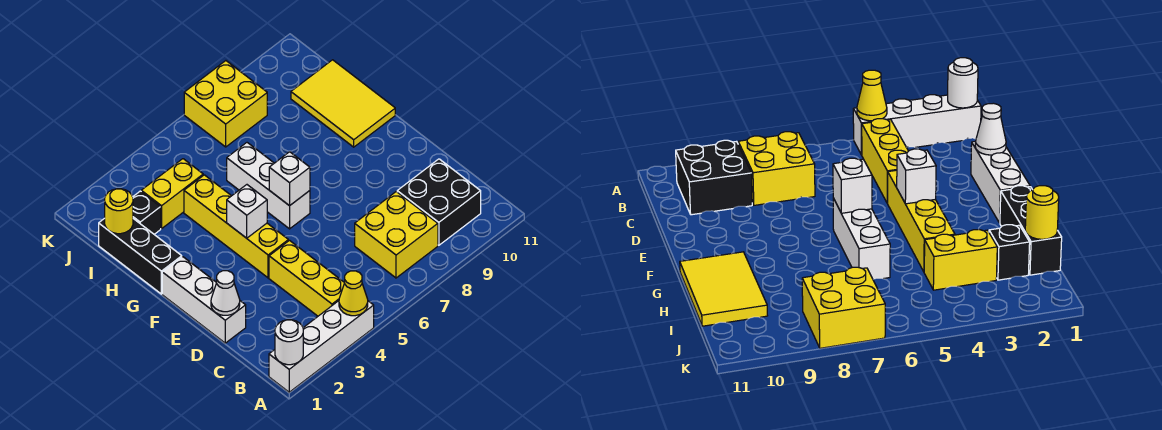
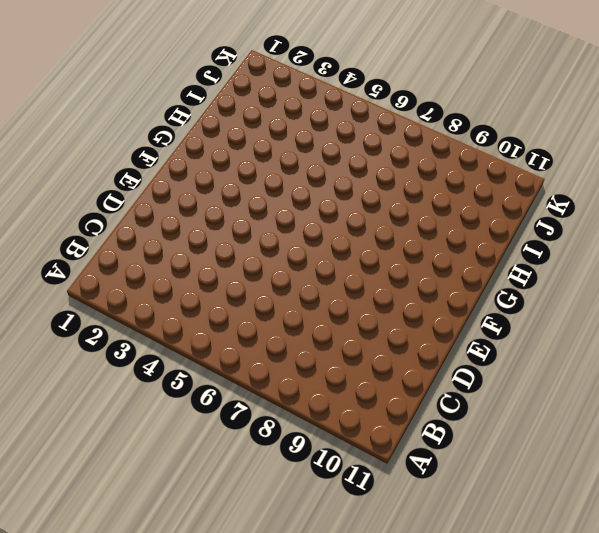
none -> white brick A1:A4 level 1
none -> yellow brick B4:D4 level 1
none -> yellow brick B7:C8 level 1

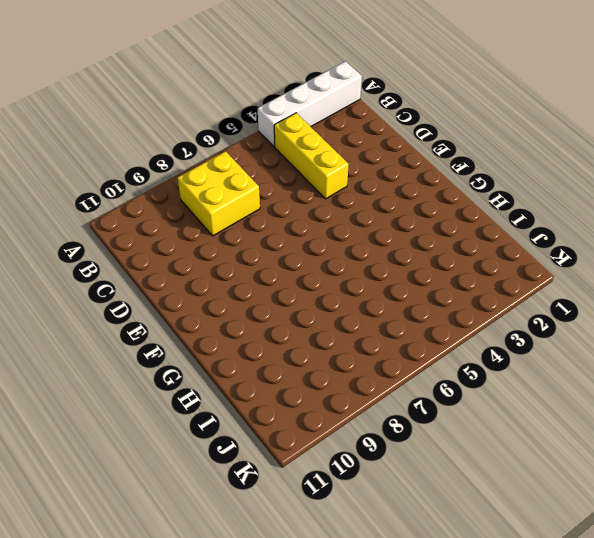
none -> black brick B9:C10 level 1
none -> white brick D1:F1 level 1
none -> yellow brick E4:H4 level 1

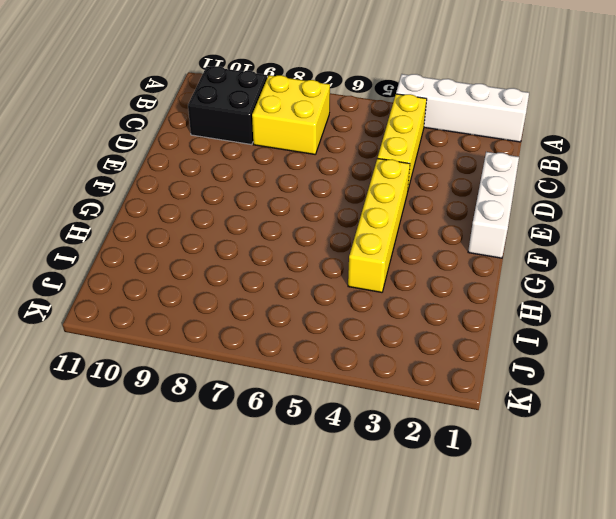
none -> white brick F6:H6 level 1
none -> black brick G1:I1 level 1
none -> yellow tile G10:I11 level 1

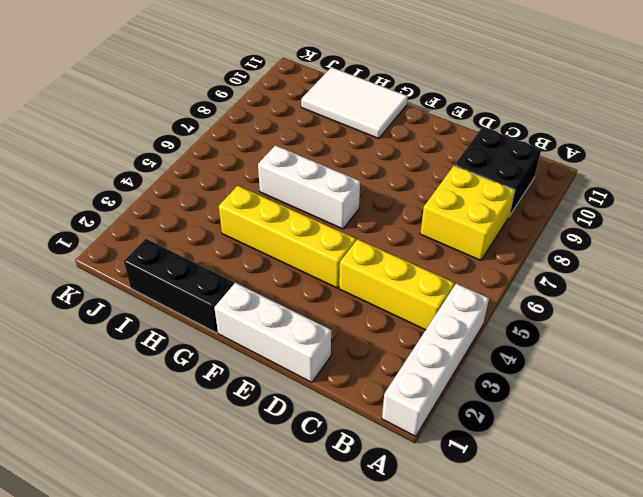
white tile G10:I11 level 1 -> yellow tile G10:I11 level 1
none -> black brick I2 level 1
none -> yellow brick I3:I4 level 1
none -> yellow brick J7:K8 level 1

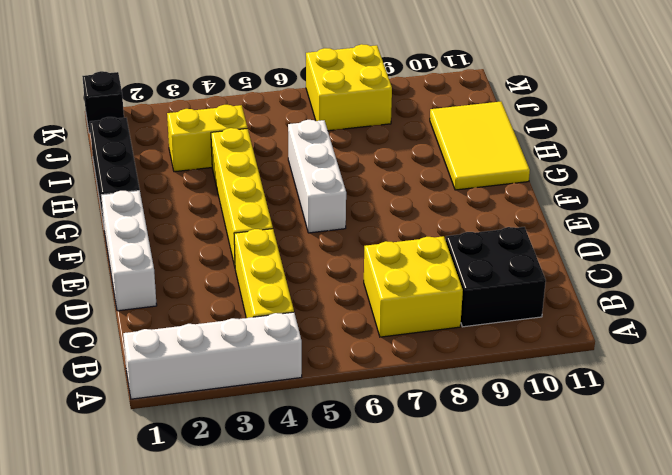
black brick K1 level 1 -> black brick I2 level 1
none -> white round brick A1 level 2
none -> yellow cone A4 level 2
none -> white cone D1 level 2

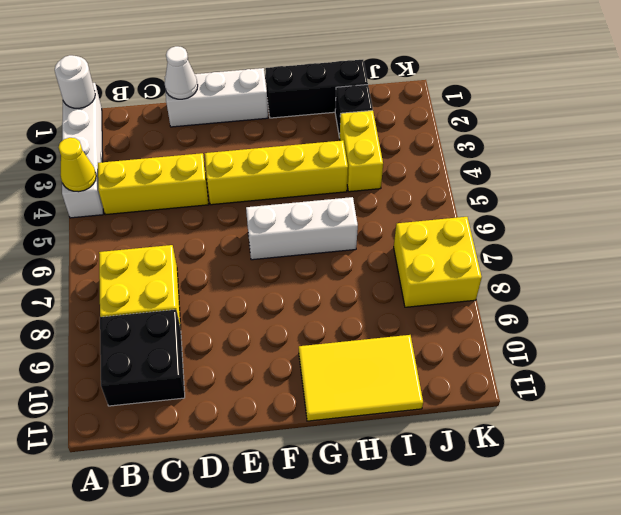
none -> white brick F4 level 2
none -> white brick F6 level 2
none -> yellow round brick I1 level 2

